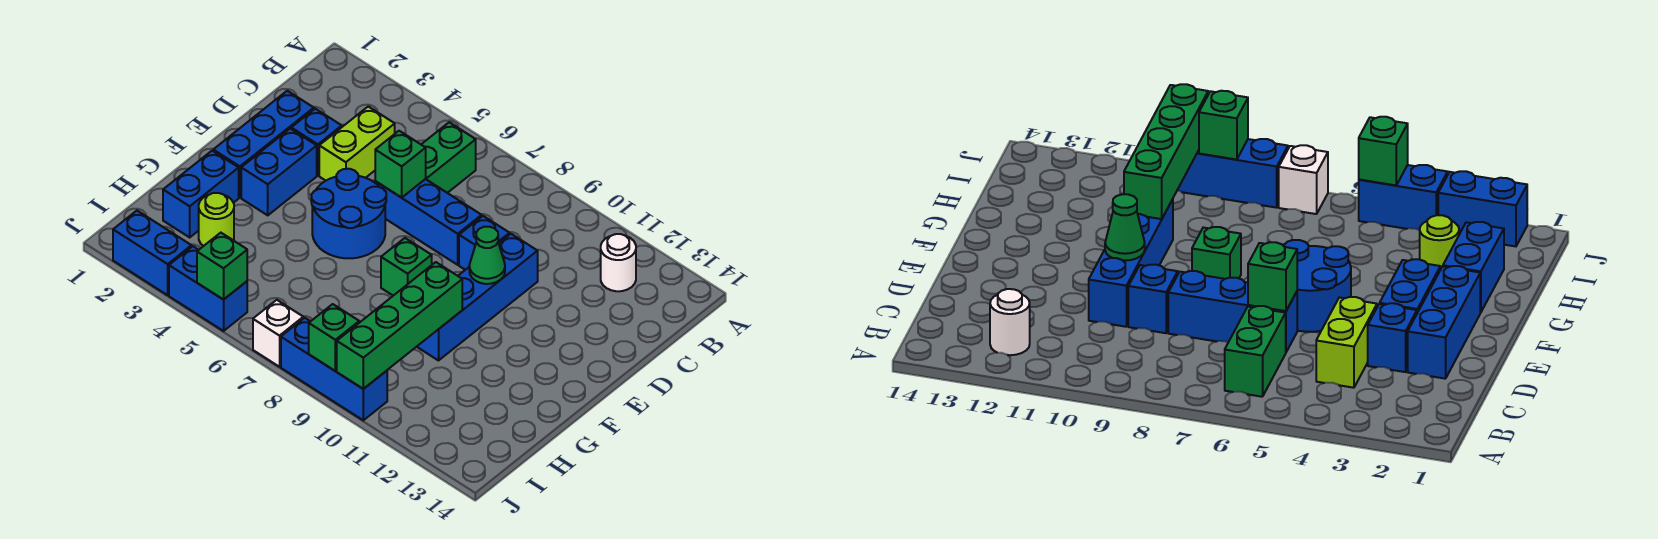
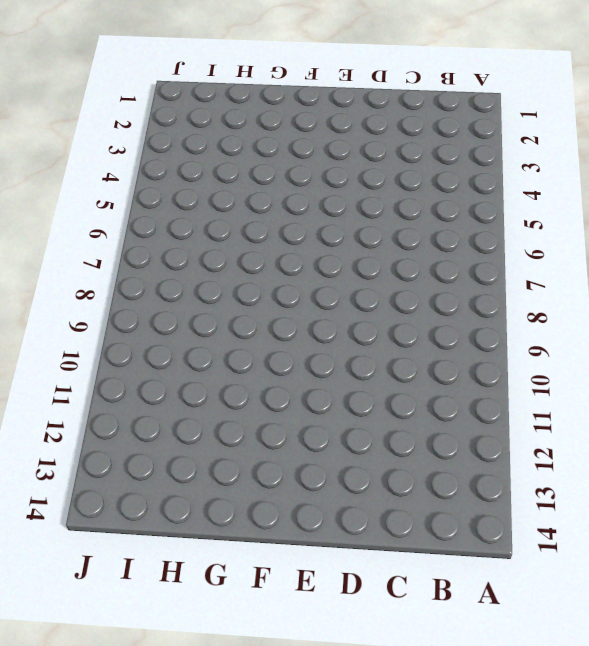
none -> green brick B6:C6 level 1
none -> white round brick B12 level 1
none -> lime brick C4:D4 level 1

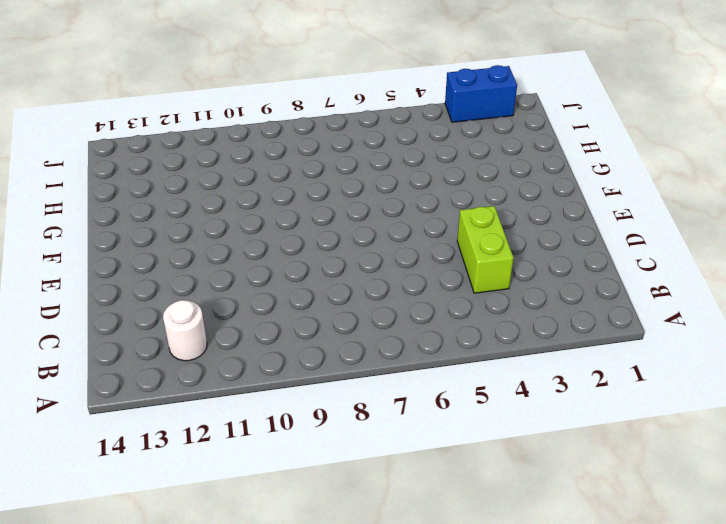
none -> green brick B6:C6 level 1
none -> blue brick D2:F2 level 1
none -> blue brick D3 level 1

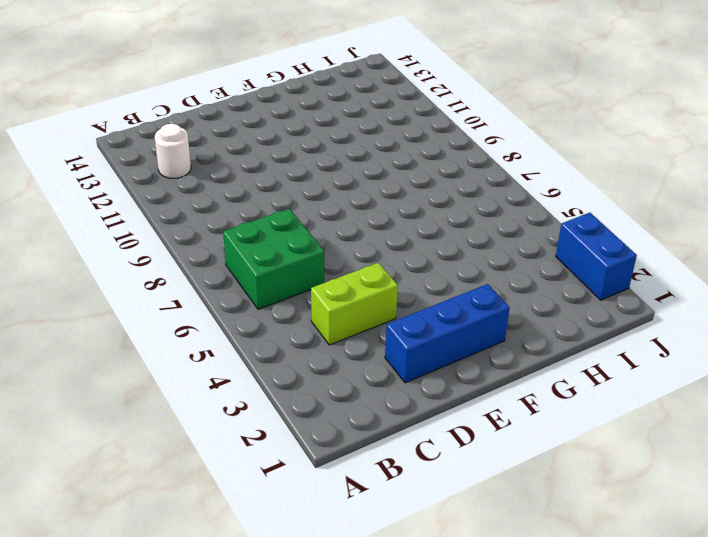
green brick B6:C7 level 1 -> green brick B6:C6 level 1
none -> blue brick D3 level 1
none -> blue brick D6:D8 level 1
none -> blue brick D9 level 1

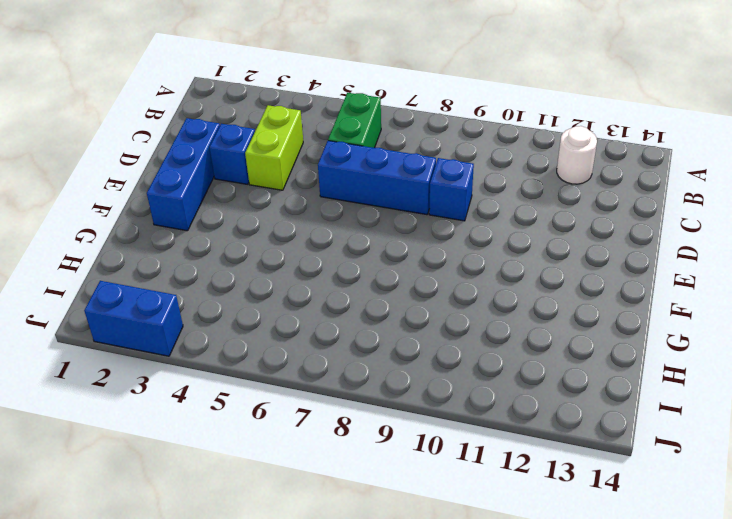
none -> blue brick D10:G10 level 1
none -> blue brick E3:F3 level 1
none -> blue round brick E5:F6 level 1

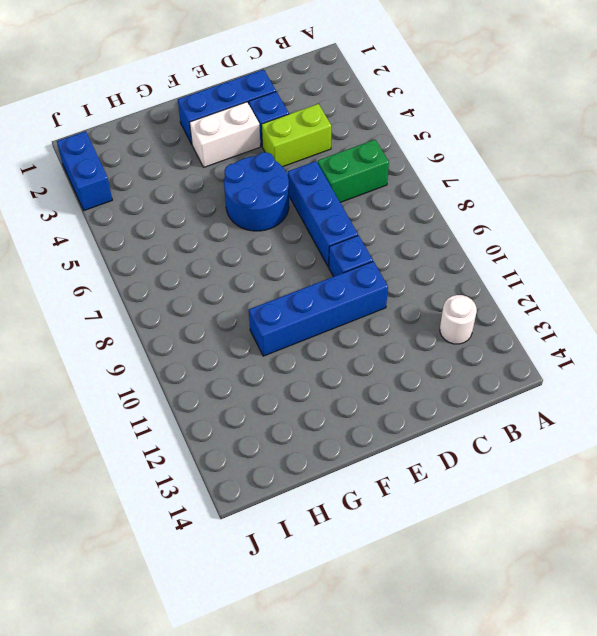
white brick E3:F3 level 1 -> blue brick E3:F3 level 1
none -> green brick F8 level 1
none -> blue brick G2:H2 level 1
none -> lime round brick H3 level 1

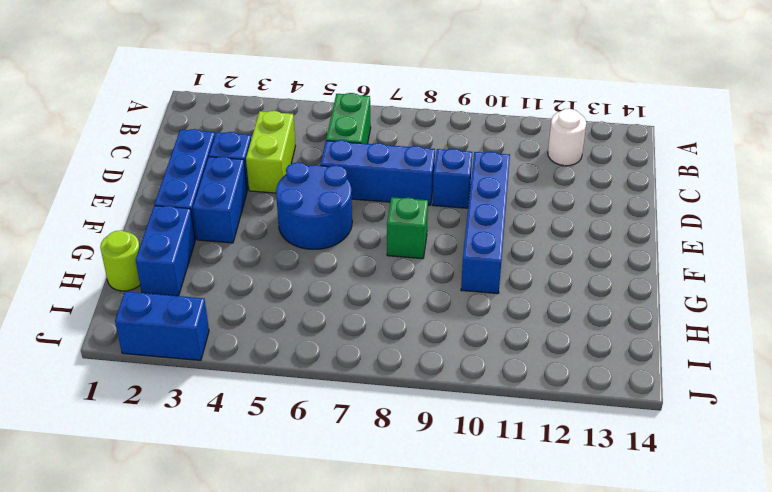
lime round brick H1 level 1 -> lime round brick H3 level 1
none -> blue brick J4:J5 level 1
none -> white brick J7 level 1
none -> blue brick J8:J10 level 1

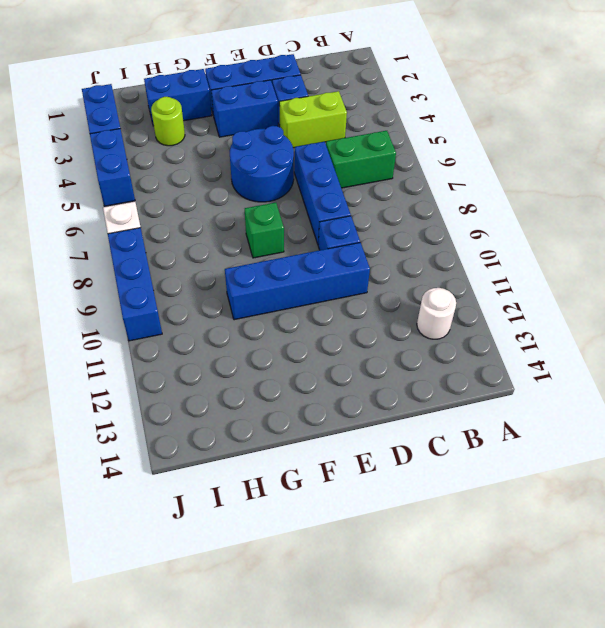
none -> green brick D6 level 2
none -> green cone E10 level 2
none -> green brick G10:J10 level 2

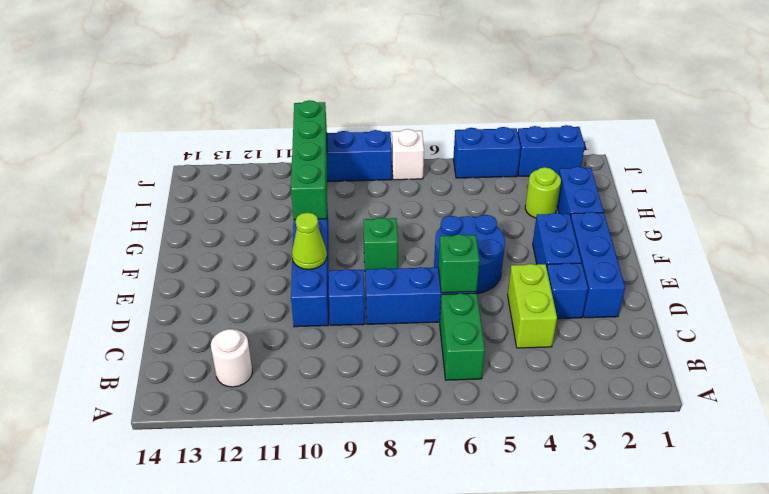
lime cone E10 level 2 -> green cone E10 level 2
none -> green brick J5 level 2
none -> green brick J9 level 2

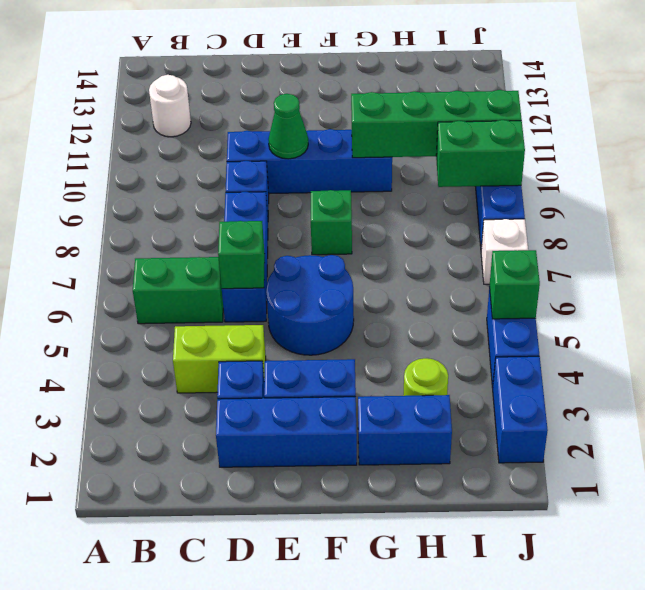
green brick I9:J9 level 2 -> green brick J9 level 2

